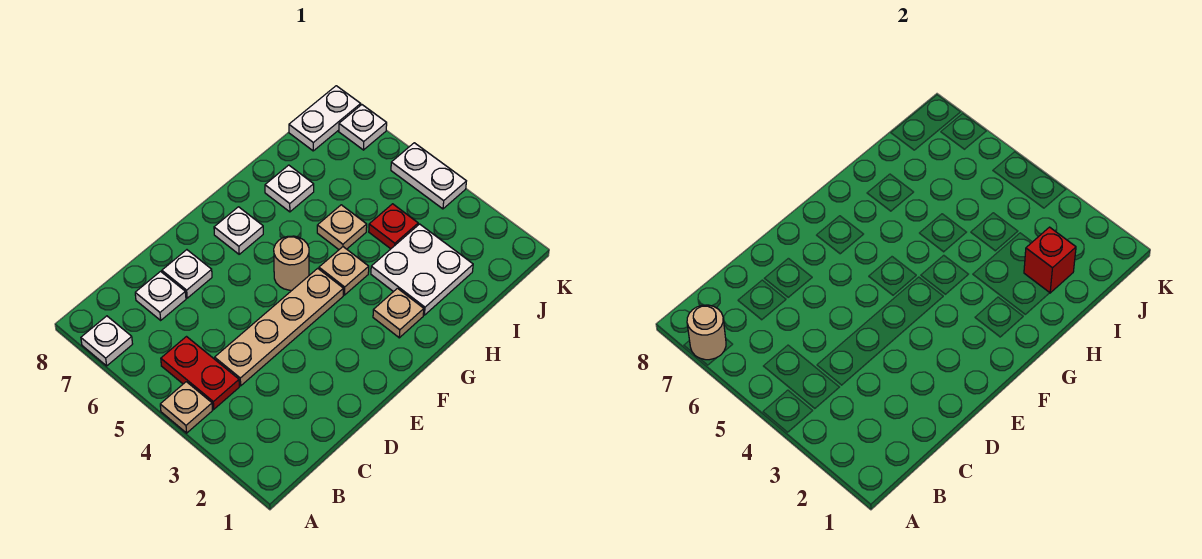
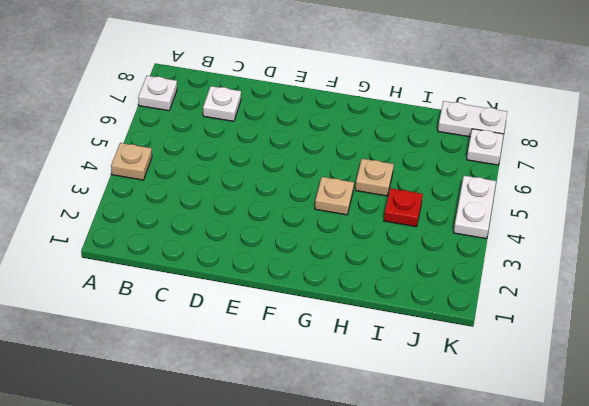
none -> red plate B4:B5 level 1
none -> tan plate C4:F4 level 1
none -> white plate D7 level 1

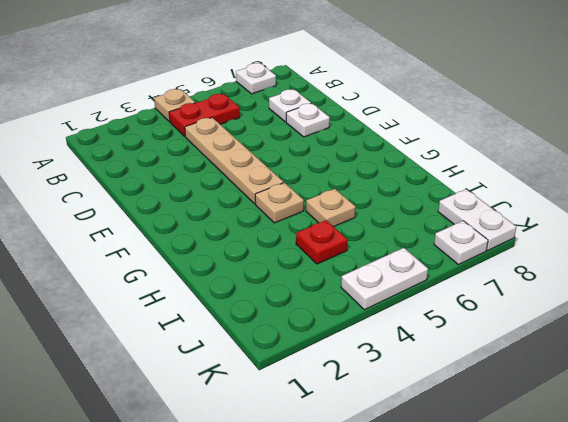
none -> tan round brick F5 level 1
none -> white plate F7 level 1
none -> tan plate G2 level 1

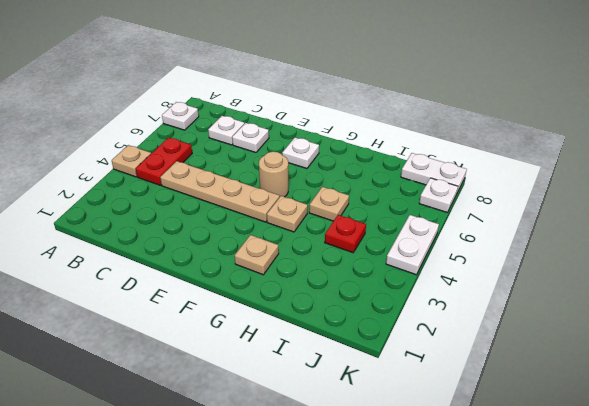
none -> white plate H2:I3 level 1
none -> white plate H7 level 1
none -> tan round brick A7 level 2

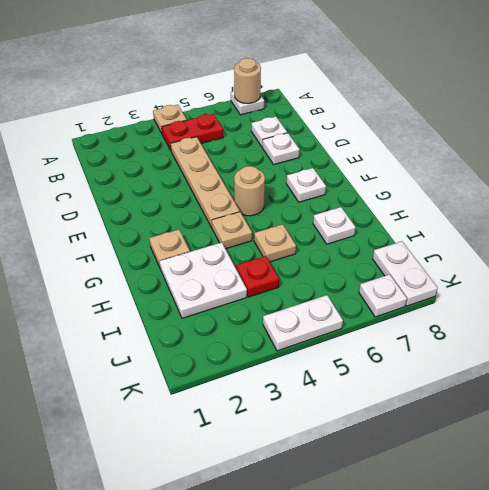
none -> red brick I2 level 2

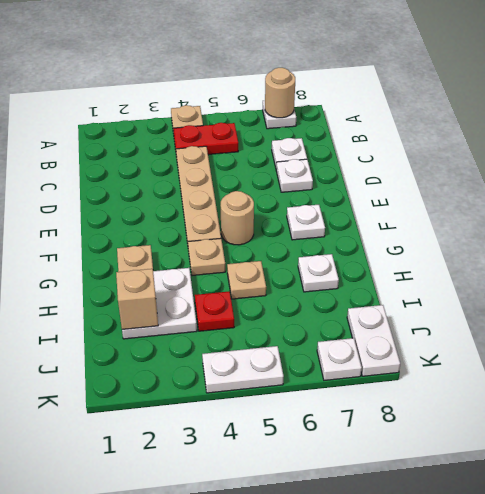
tan brick I2 level 2 -> red brick I2 level 2

